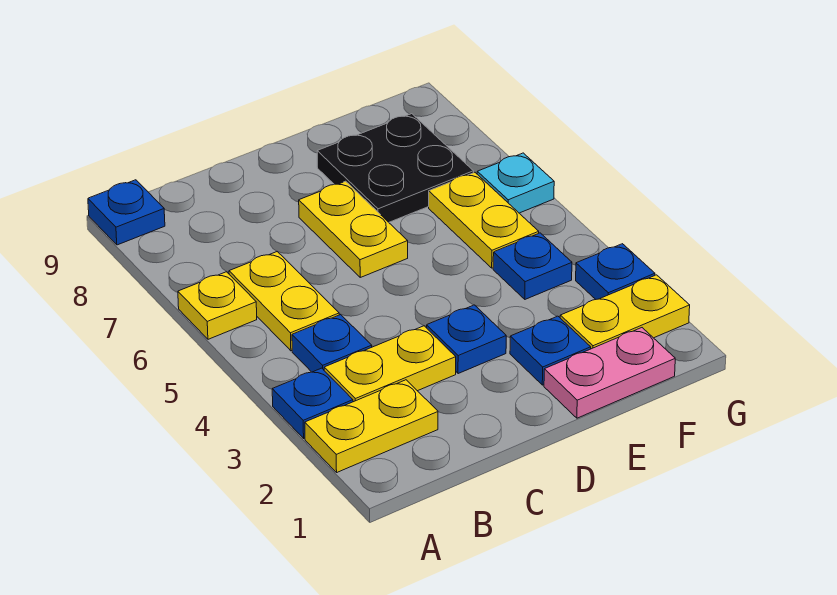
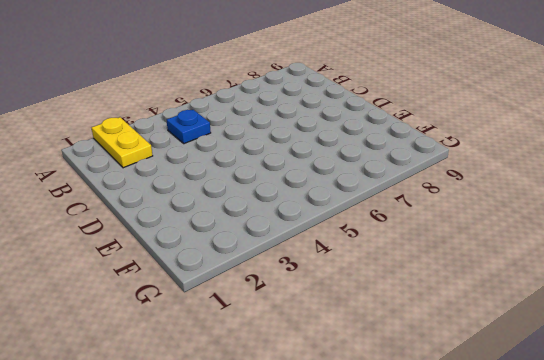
none -> blue plate A3 level 1
none -> yellow plate A6 level 1
none -> blue plate A9 level 1

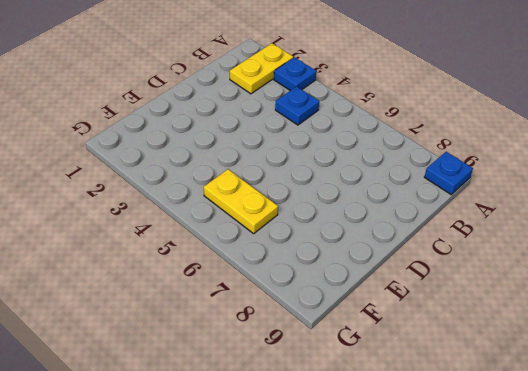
none -> yellow plate A6 level 1
none -> yellow plate B3:C3 level 1
none -> yellow plate B5:B6 level 1

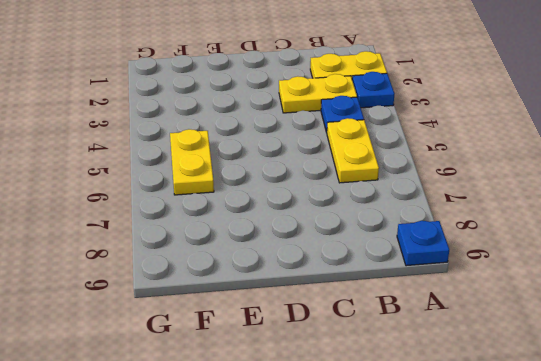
none -> yellow plate A6 level 1
none -> blue plate D3 level 1
none -> yellow plate D6:D7 level 1

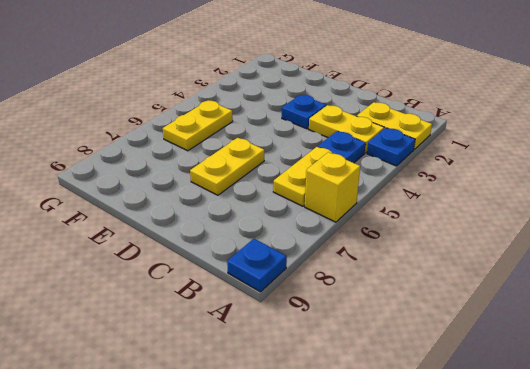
yellow brick A6 level 1 -> yellow plate A6 level 1
none -> pink plate E1:F1 level 1
none -> blue plate E2 level 1
none -> black plate E7:F8 level 1

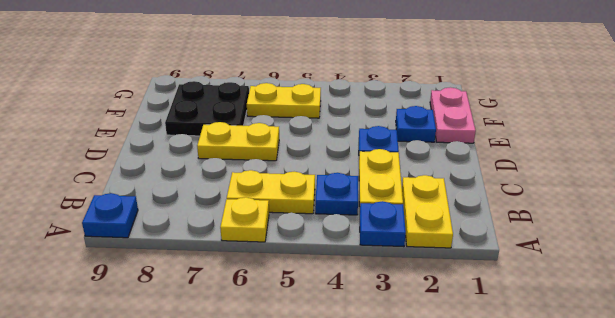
none -> yellow plate F2:G2 level 1
none -> blue plate F4 level 1
none -> blue plate G3 level 1

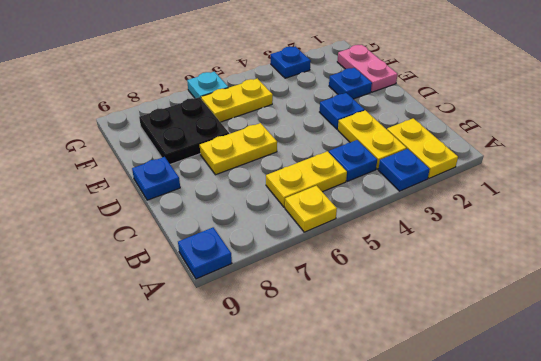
blue plate D9 level 1 -> blue plate F4 level 1
none -> yellow plate F2:G2 level 1

